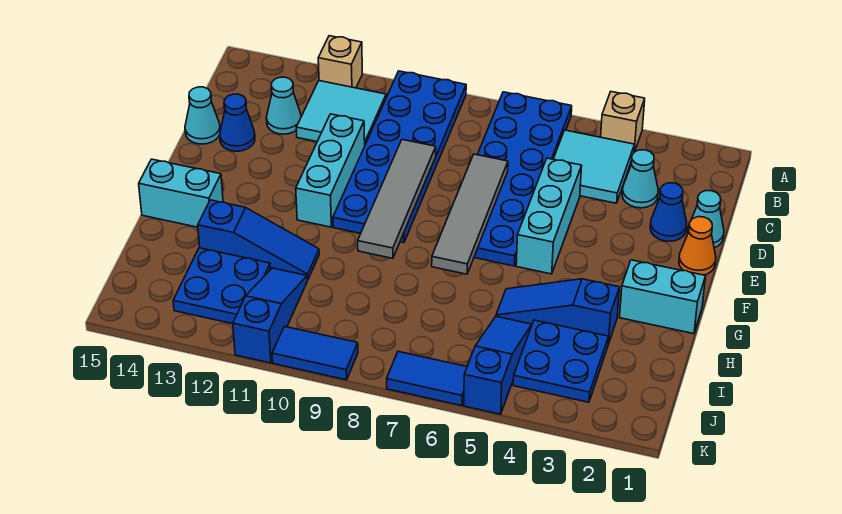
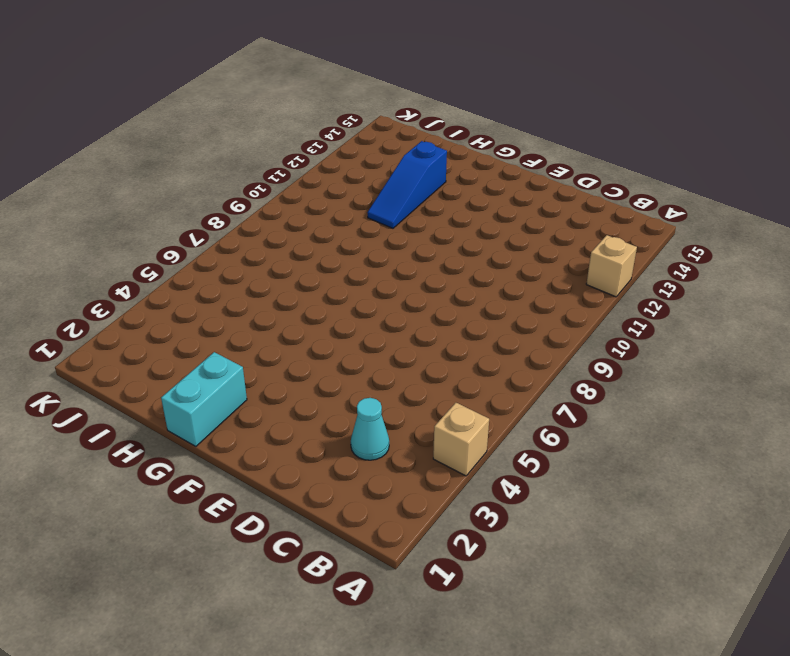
none -> blue plate A6:F7 level 1
none -> blue plate A9:F10 level 1
none -> cyan tile B4:C5 level 1

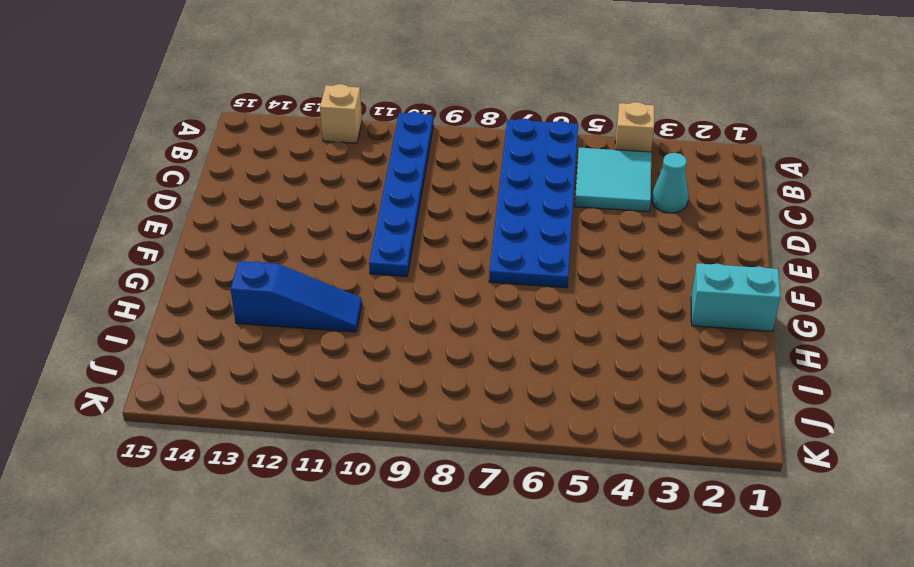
blue plate A10:F10 level 1 -> blue plate A9:F10 level 1
none -> cyan tile B11:C12 level 1
none -> cyan cone C13 level 1
none -> cyan cone D1 level 1

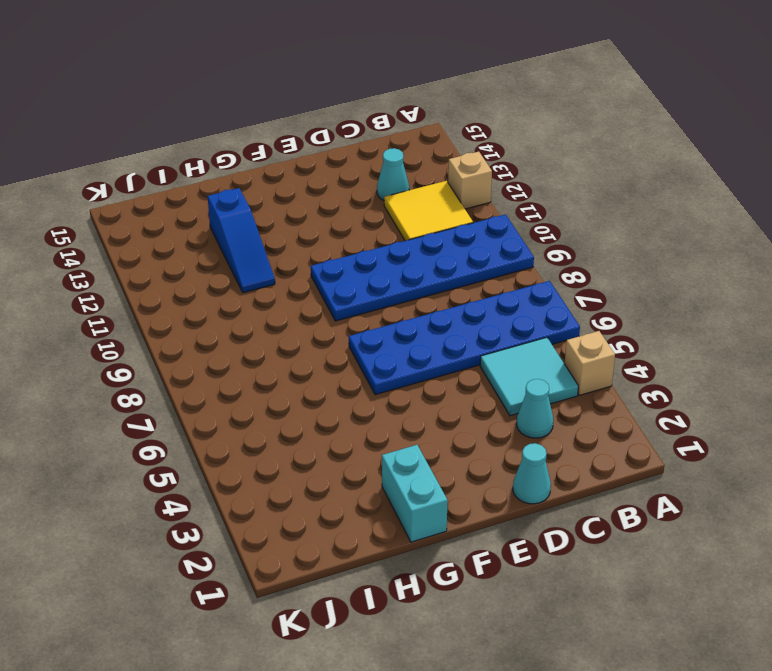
yellow tile B11:C12 level 1 -> cyan tile B11:C12 level 1
none -> blue cone D2 level 1
none -> cyan brick D5:F5 level 1
none -> cyan brick D11:F11 level 1

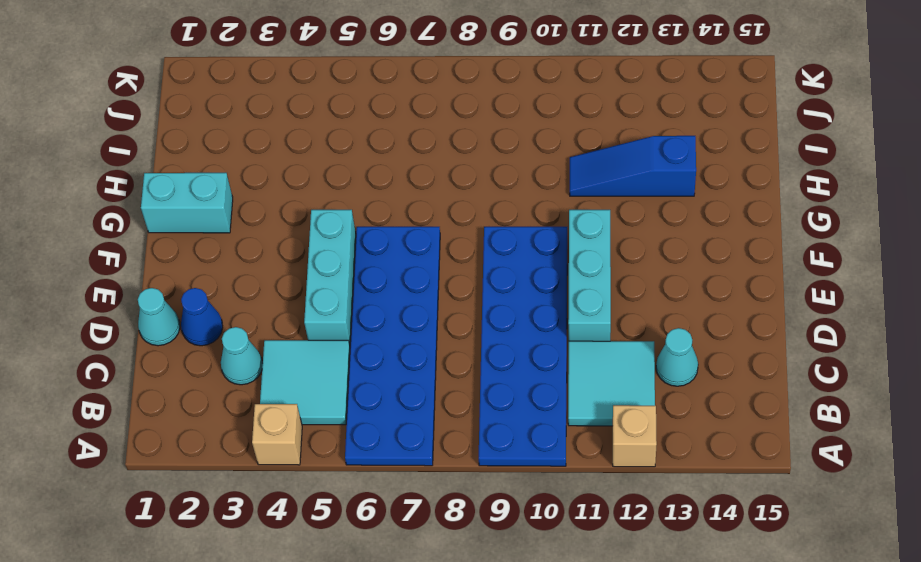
none -> blue cone D14 level 1
none -> cyan cone D15 level 1
none -> orange cone E1 level 1

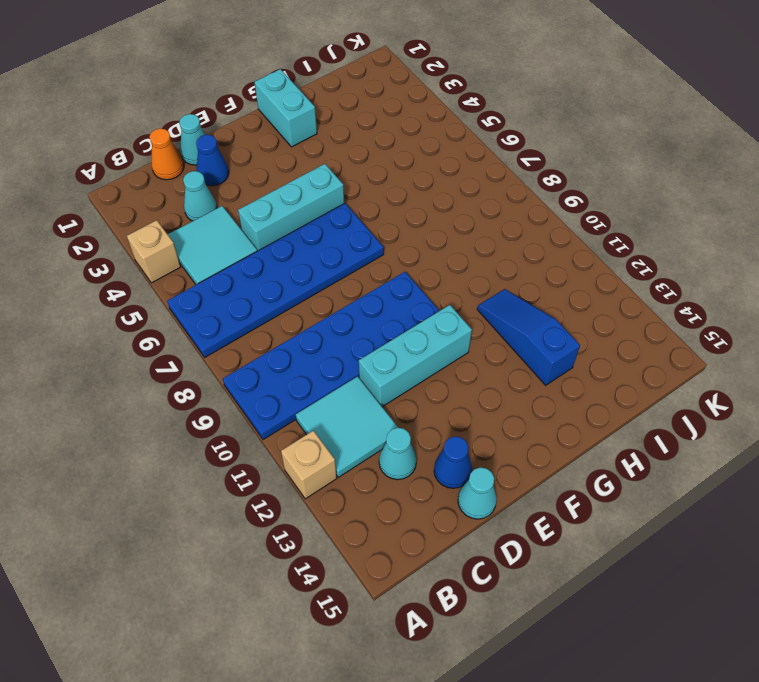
orange cone C1 level 1 -> orange cone E1 level 1
none -> cyan brick G14:G15 level 1
none -> blue slope H3:H5 level 1 top 3
none -> blue plate I3:J4 level 1

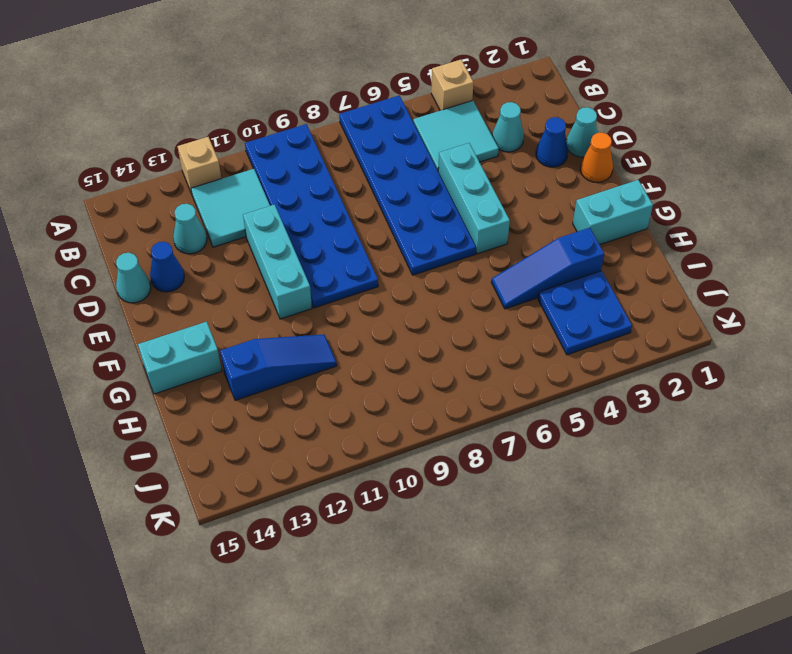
none -> blue slope I5:K5 level 1 top K
none -> blue slope I11:K11 level 1 top K
none -> blue plate I12:J13 level 1

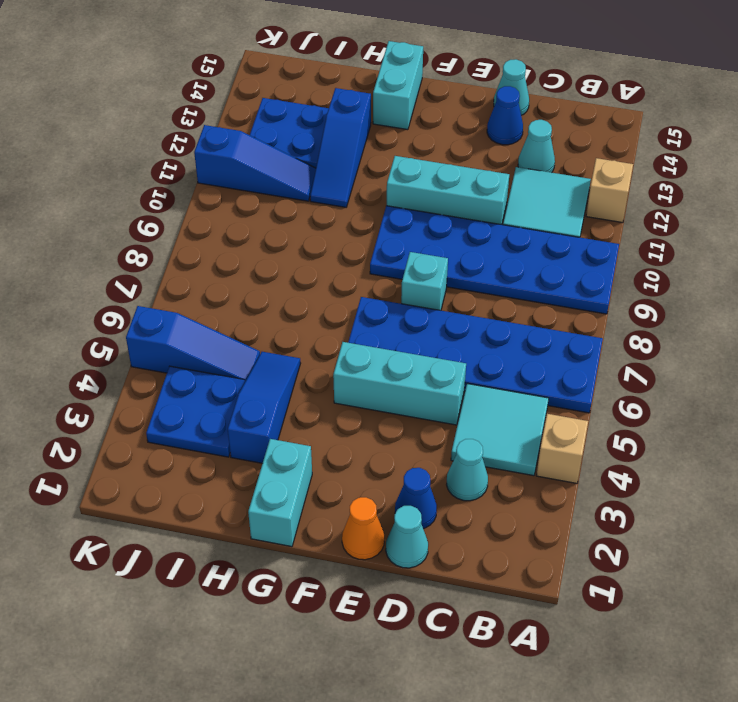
cyan brick E8 level 1 -> none
none -> blue tile K6:K7 level 1
none -> blue tile K9:K10 level 1
none -> grey tile D7:G7 level 2

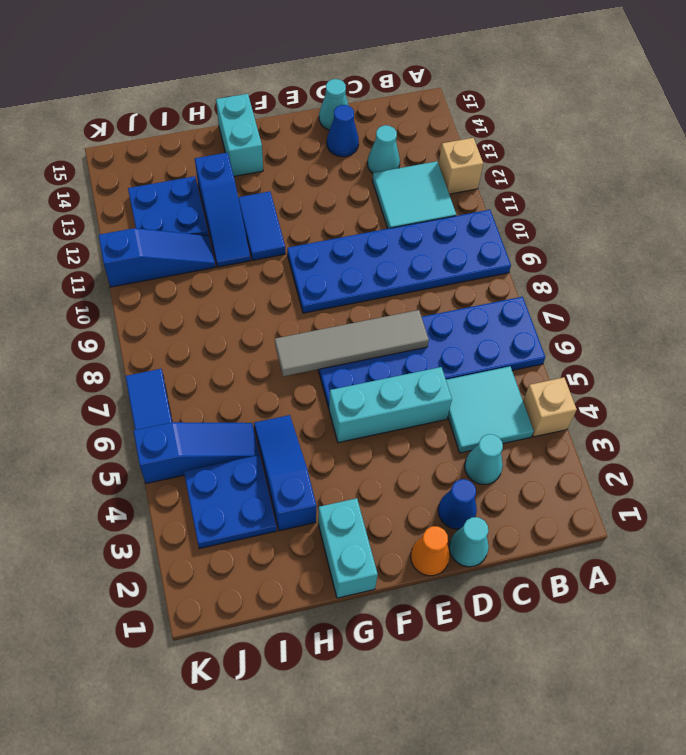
blue tile G11:G12 level 1 -> blue tile K9:K10 level 1
none -> cyan brick D11:F11 level 1
none -> grey tile D9:G9 level 2

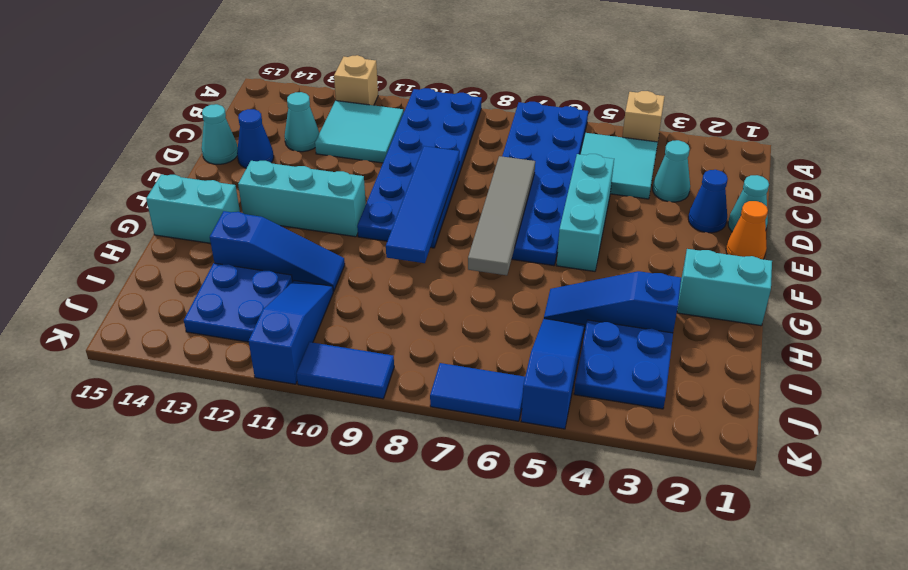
blue tile D9:G9 level 2 -> grey tile D9:G9 level 2
cyan brick F11:F13 level 1 -> cyan brick D11:F11 level 1

